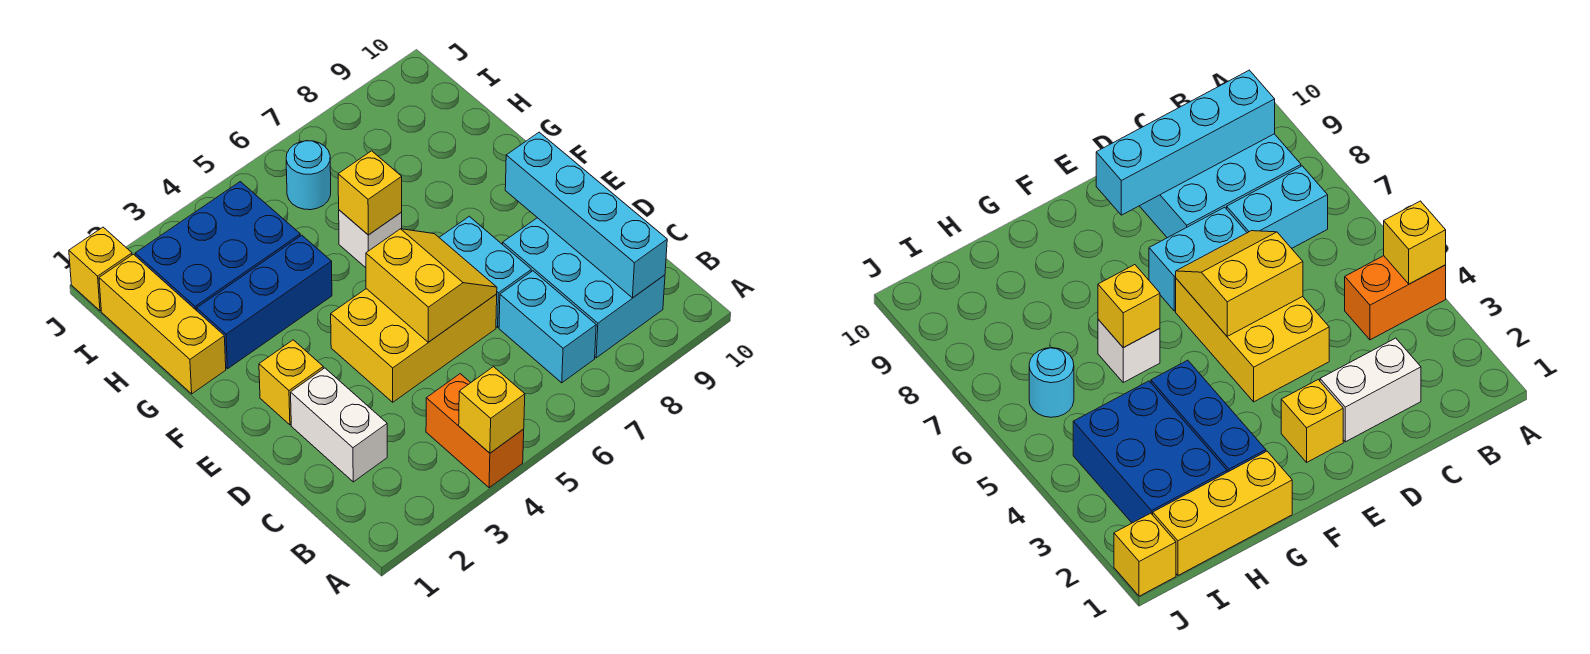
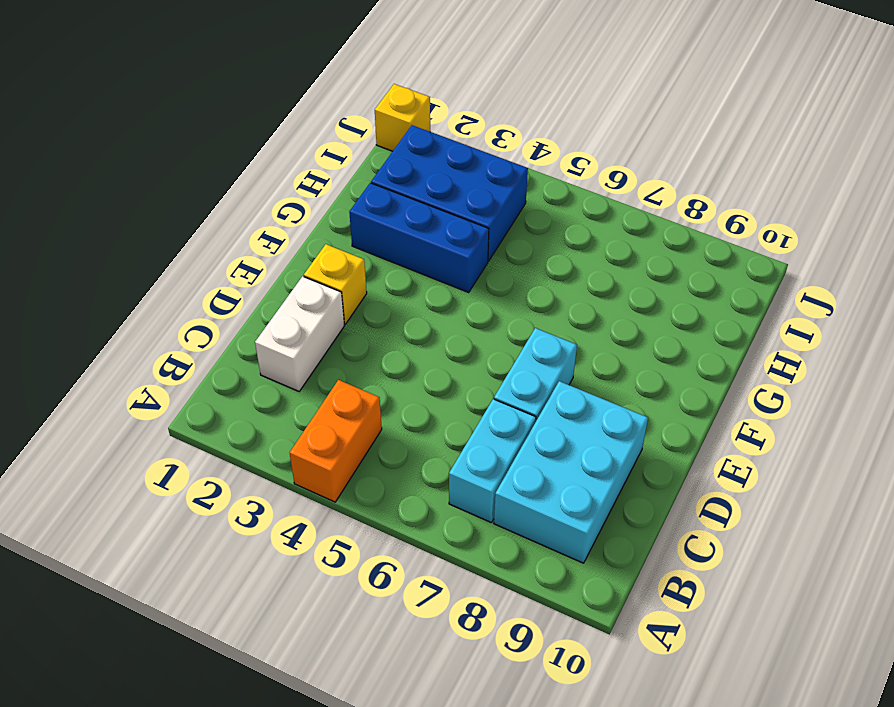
none -> yellow brick D4:E6 level 1
none -> yellow brick G1:I1 level 1
none -> white brick G6 level 1

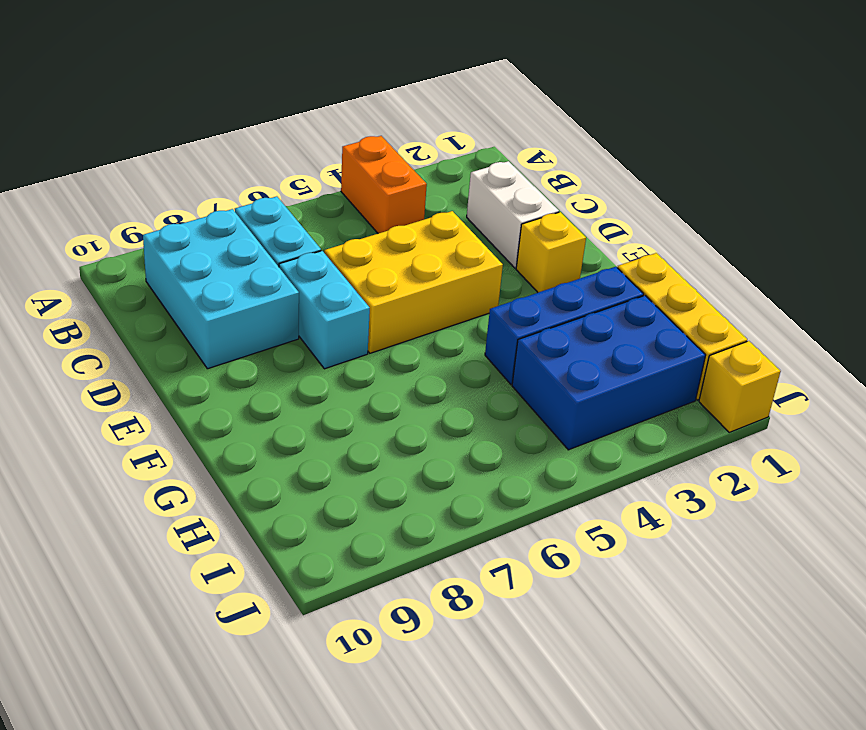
none -> white brick G6 level 1
none -> cyan round brick I6 level 1
none -> yellow brick A4 level 2

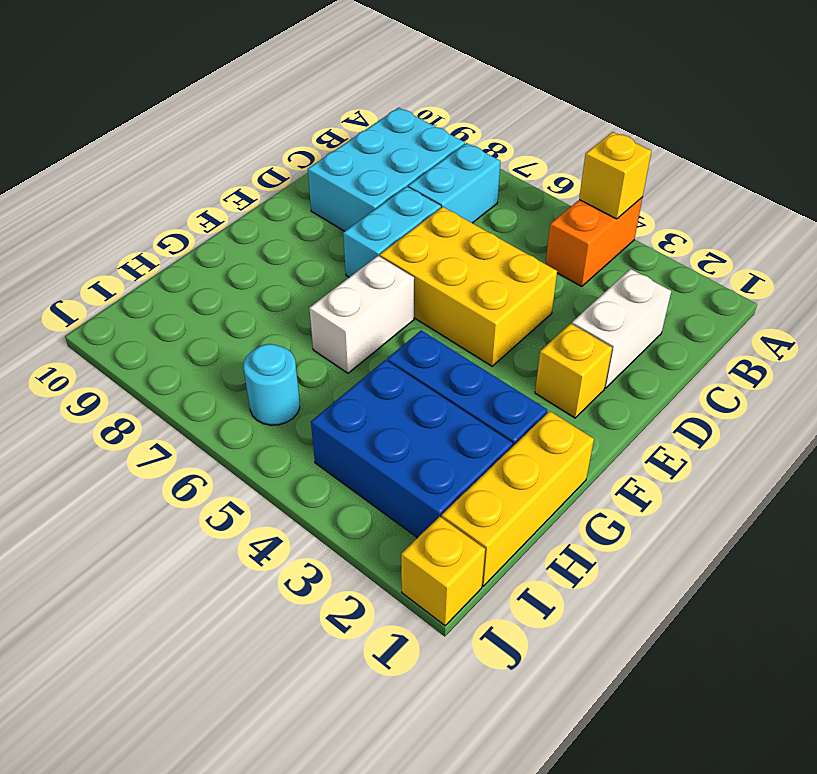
white brick F6:G6 level 1 -> white brick G6 level 1
none -> cyan brick B9:E9 level 2
none -> yellow slope D5:E6 level 2 top 5
none -> yellow brick G6 level 2

